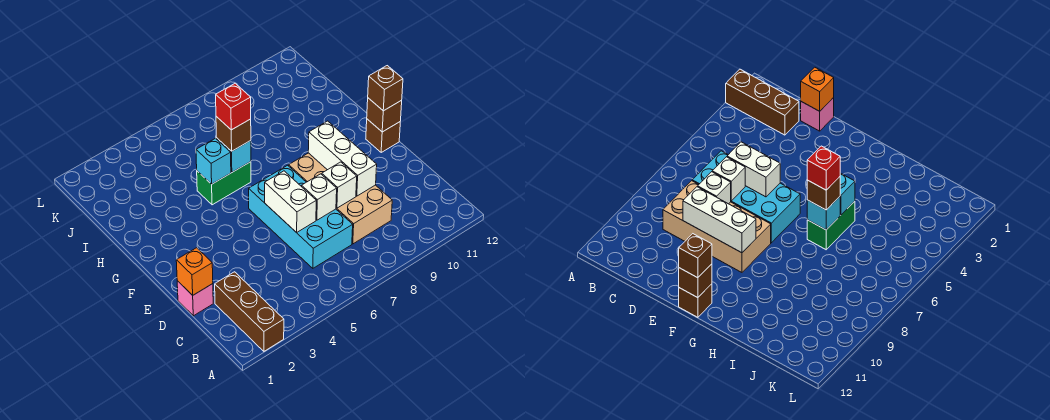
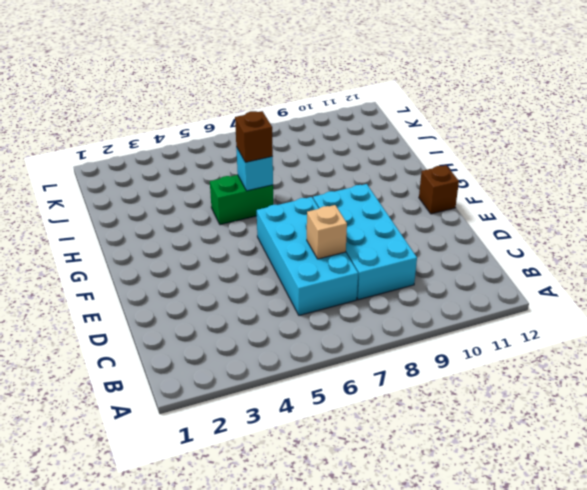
cyan brick C8:F9 level 1 -> tan brick C8:F9 level 1
tan brick D7 level 2 -> white brick D7 level 2
none -> brown brick A2:C2 level 1
none -> pink brick D1 level 1
none -> orange brick D1 level 2

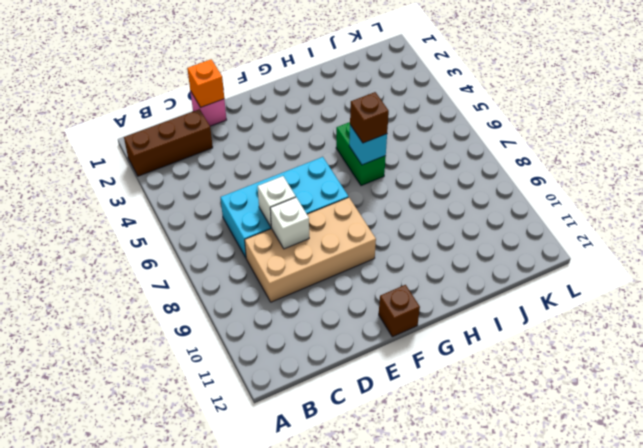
none -> white brick D6:E6 level 2
none -> white brick D9:F9 level 2
none -> brown brick F12 level 2

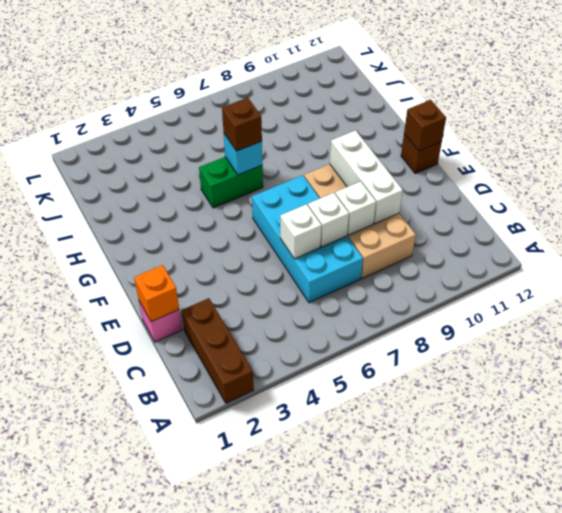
white brick D6 level 2 -> white brick D6:E6 level 2
none -> cyan brick H5 level 2
none -> brown brick F12 level 3
none -> red brick H6 level 4

